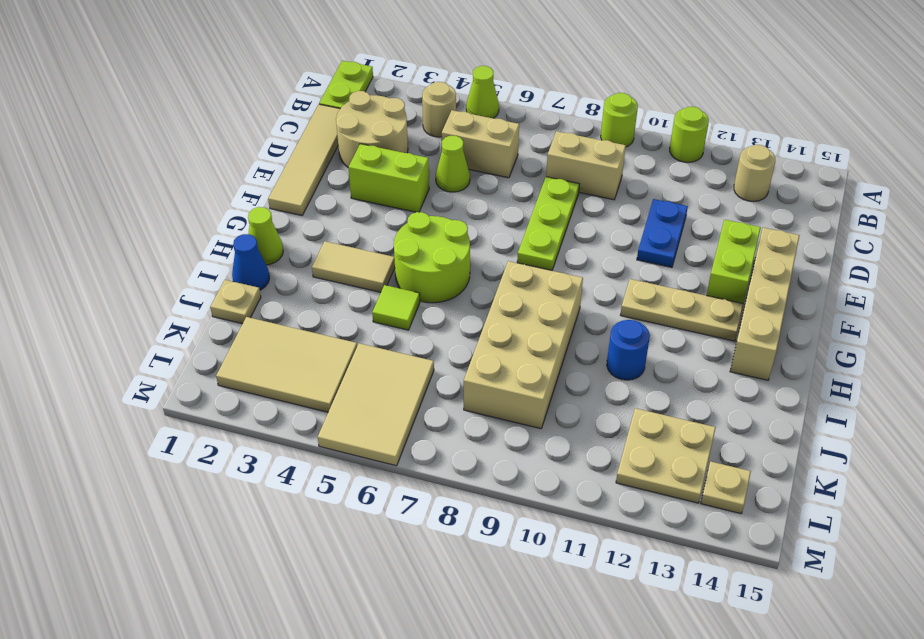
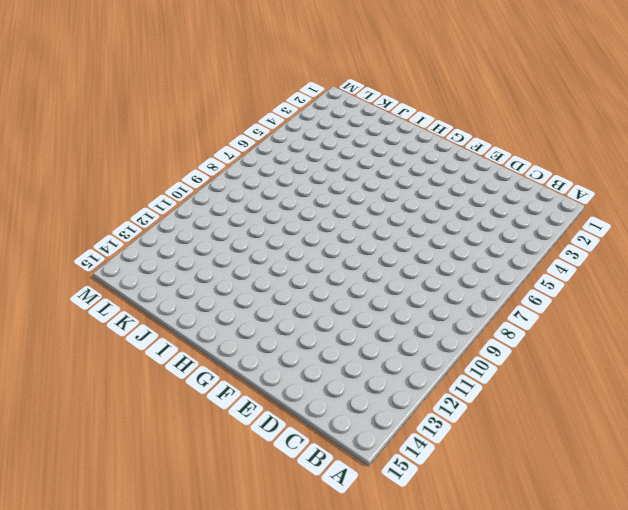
none -> lime plate A1:B1 level 1
none -> lime cone A5 level 1
none -> lime round brick A9 level 1

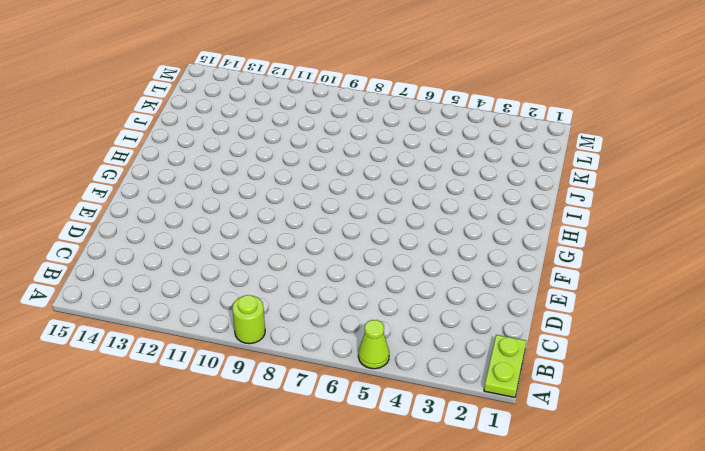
none -> lime round brick A11 level 1
none -> tan round brick B4 level 1
none -> tan round brick B13 level 1

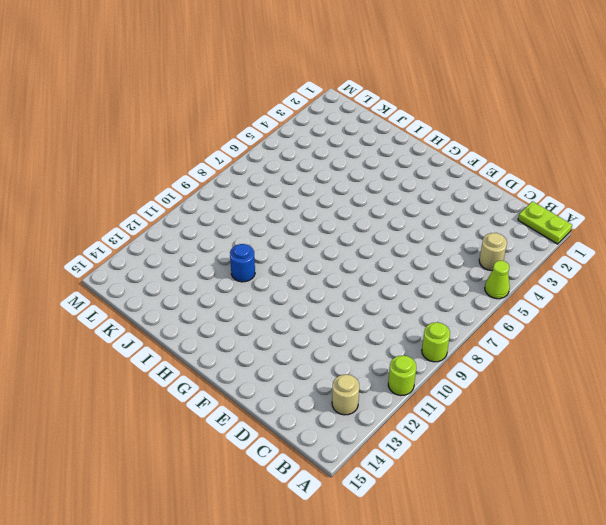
none -> tan tile C1:F1 level 1
none -> tan round brick C2:D3 level 1
none -> tan brick C5:C6 level 1

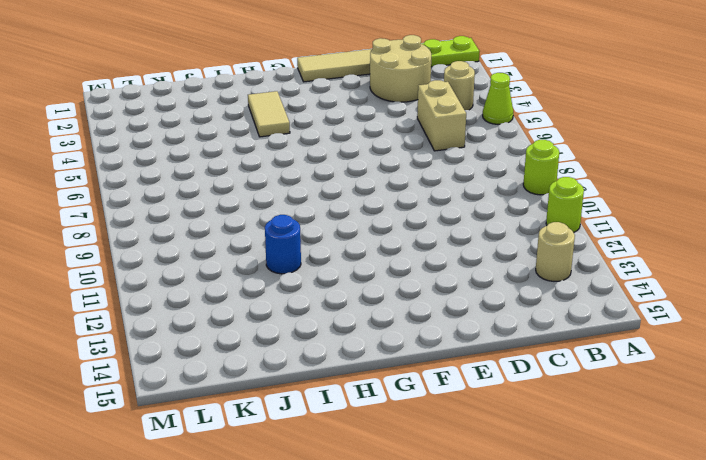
none -> tan brick C8:C9 level 1
none -> lime cone D5 level 1
none -> lime plate D8:F8 level 1

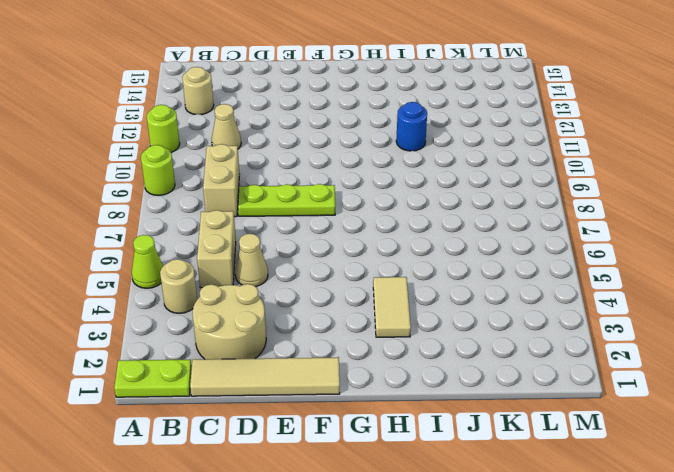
tan cone C11 level 1 -> none
tan cone D5 level 1 -> lime cone D5 level 1
none -> blue plate D11:E11 level 1
none -> lime brick E3:E4 level 1
none -> lime brick E13:F13 level 1

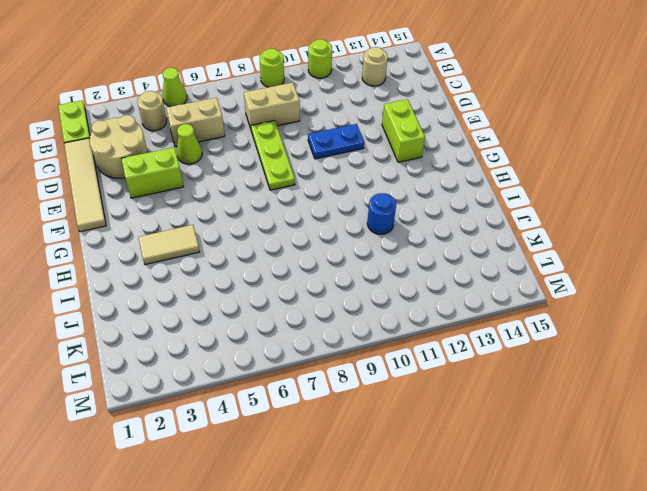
blue plate E10:E11 level 1 -> blue plate D11:E11 level 1
none -> tan brick E14:H14 level 1
none -> lime round brick G5:H6 level 1
none -> tan plate G11:G13 level 1

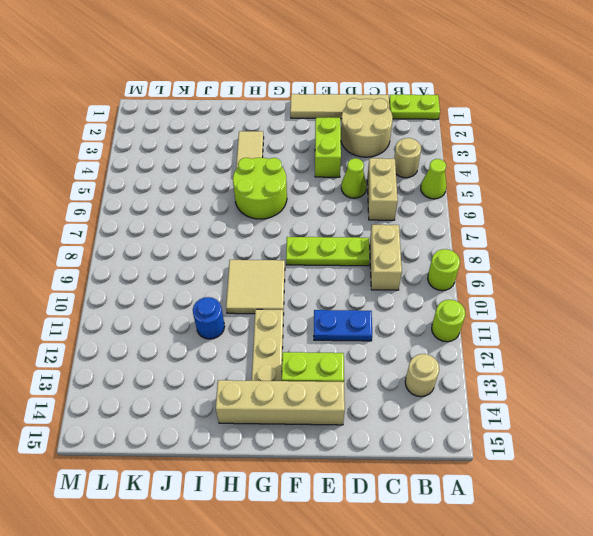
tan tile G9:H10 level 1 -> tan brick H8:K9 level 1
none -> lime cone H1 level 1
none -> blue cone I1 level 1
none -> lime tile I5 level 1

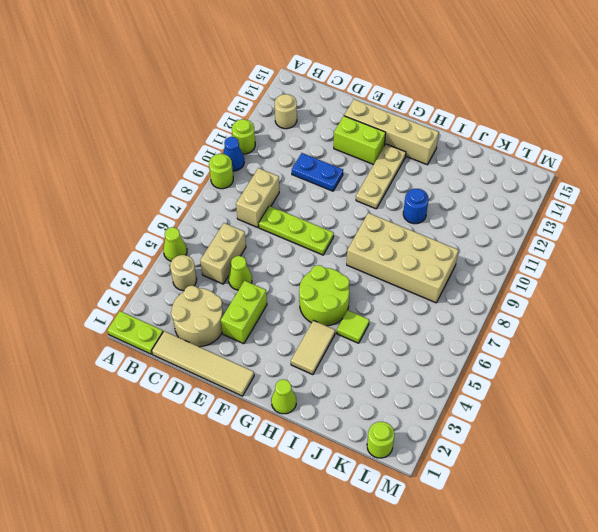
blue cone A10 level 1 -> blue cone I1 level 1
lime round brick L1 level 1 -> none
none -> tan plate J1 level 1
none -> tan tile K2:L4 level 1
none -> tan tile K5:M6 level 1

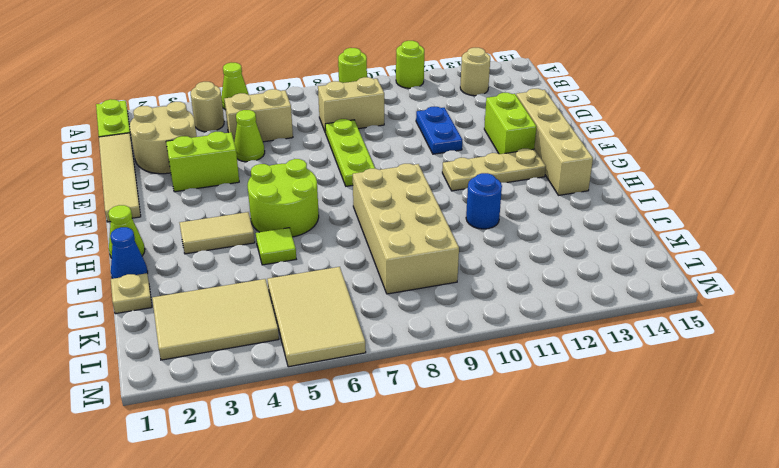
none -> tan plate K12:L13 level 1
none -> tan plate L14 level 1

